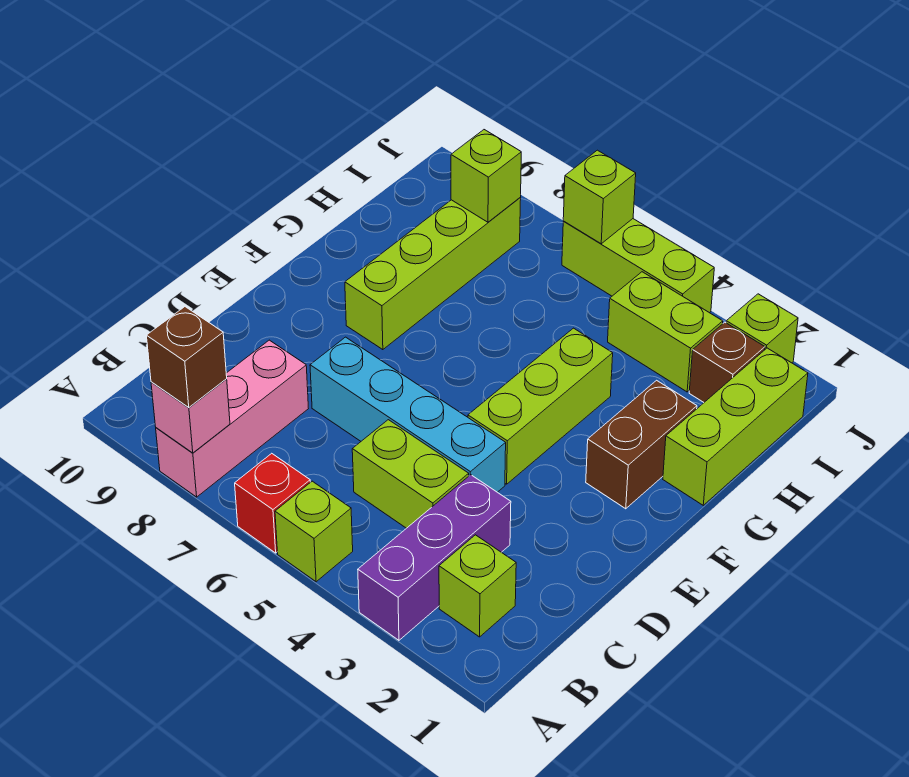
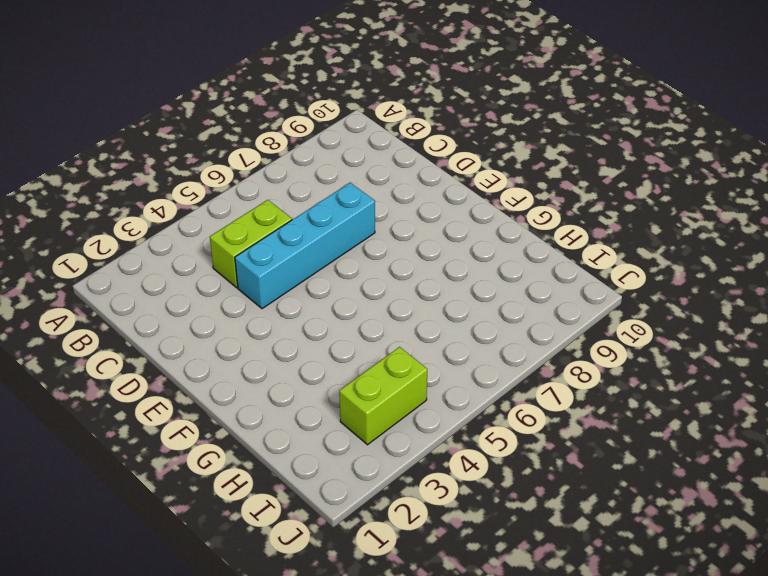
none -> purple brick A3:C3 level 1
none -> lime brick A5 level 1
none -> red brick A6 level 1

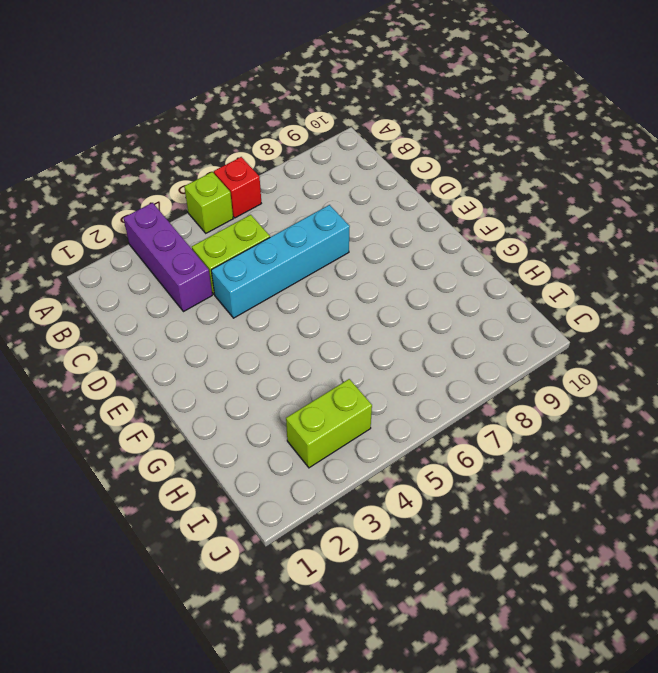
none -> pink brick A8:C8 level 1
none -> lime brick B2 level 1
none -> lime brick E4:G4 level 1

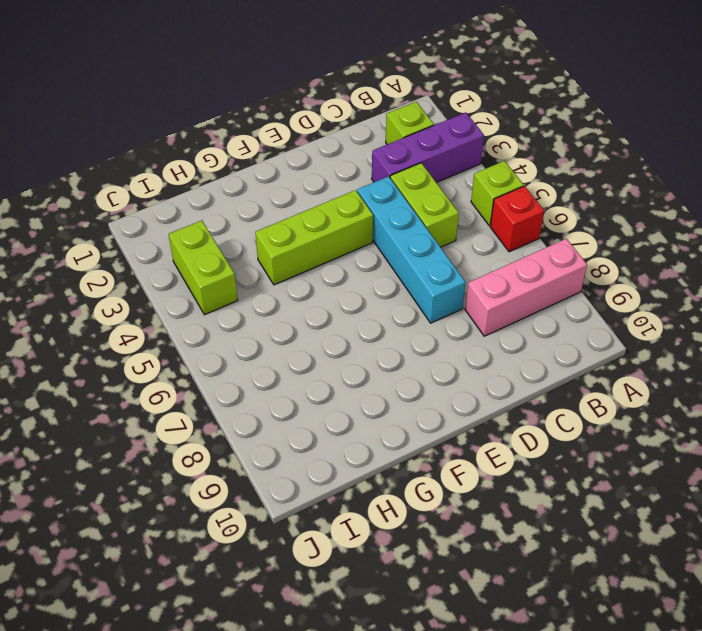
none -> brown brick F2:G2 level 1
none -> lime brick F8:I8 level 1
none -> lime brick G1:I1 level 1

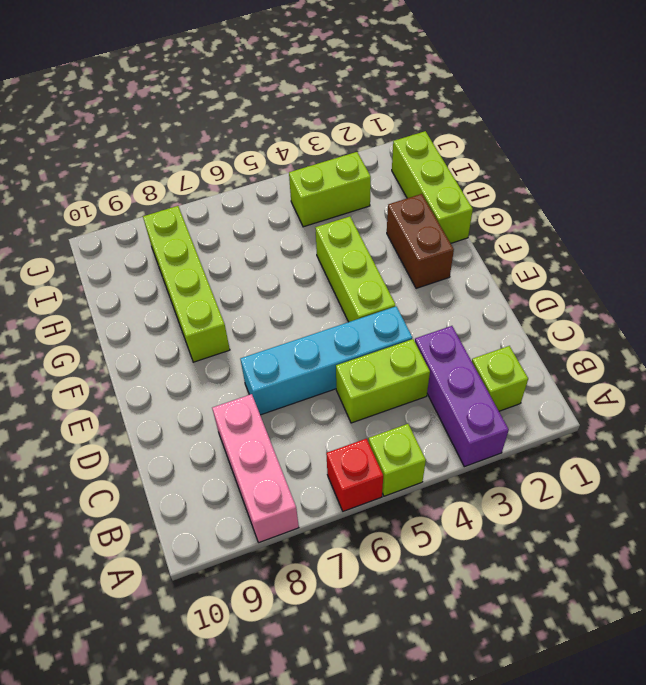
none -> brown brick I2 level 1
none -> lime brick J2 level 1
none -> lime brick J4:J6 level 1

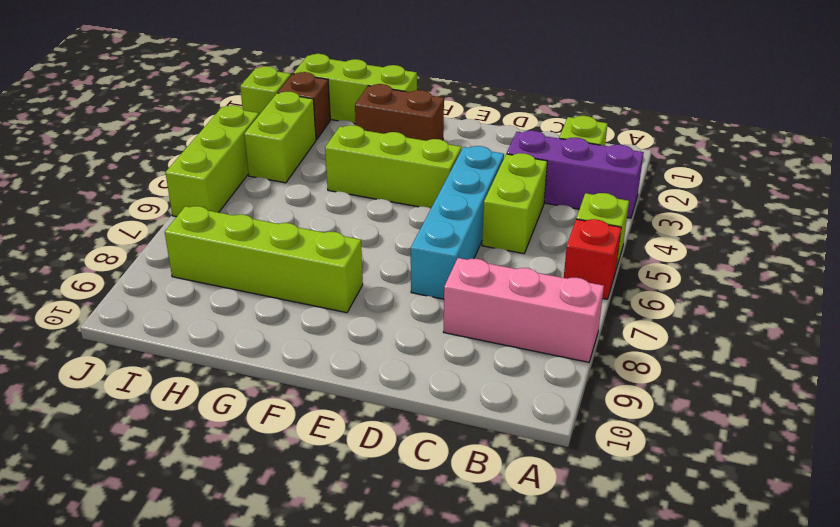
none -> pink brick A8 level 2
none -> lime brick I8 level 2
none -> lime brick J6 level 2

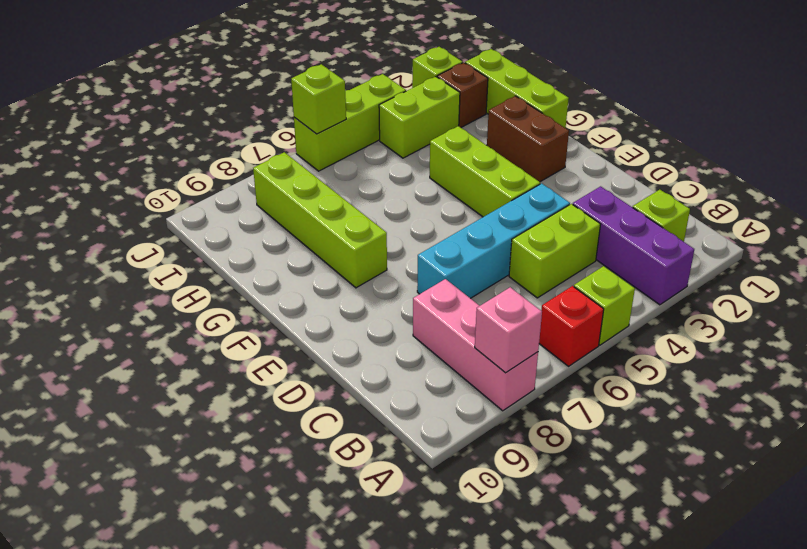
none -> lime brick I8 level 2
none -> brown brick A8 level 3

